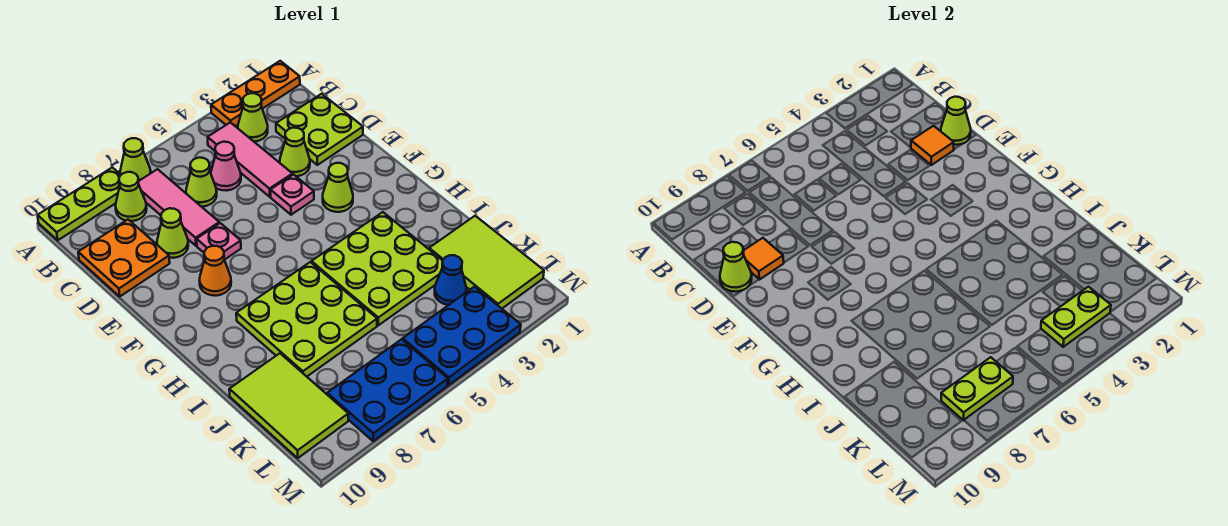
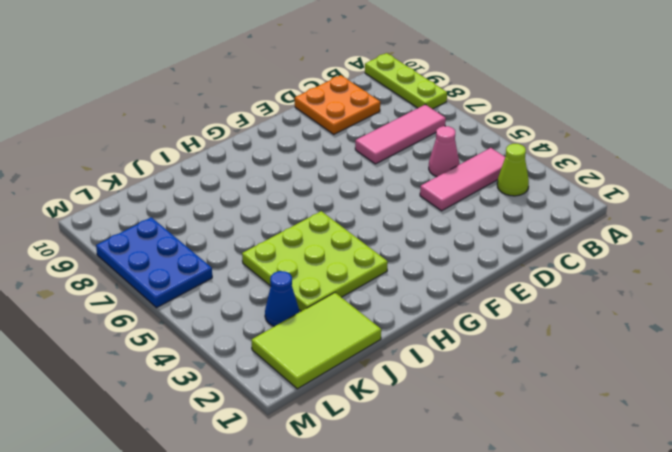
none -> orange plate A1:A3 level 1
none -> lime cone A7 level 1
none -> lime cone B8 level 1
none -> lime plate C1:D2 level 1

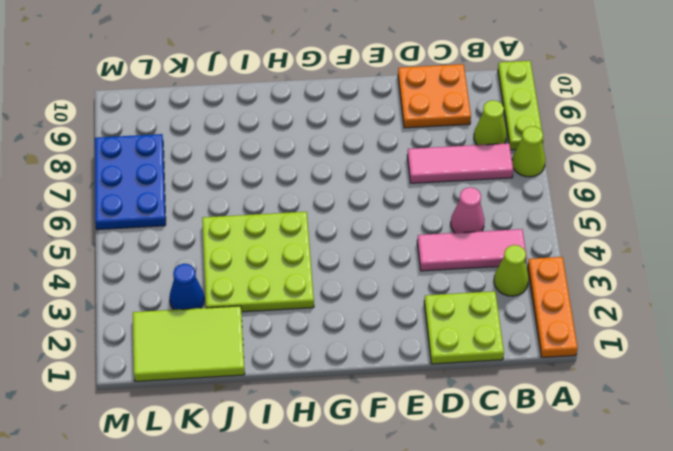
none -> lime cone C6 level 1
none -> lime cone D3 level 1
none -> lime cone D8 level 1
none -> pink plate E4 level 1

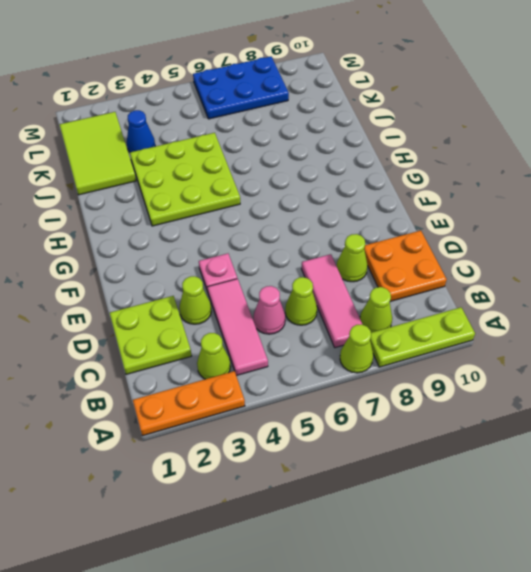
none -> pink plate E7 level 1
none -> lime cone F3 level 1
none -> orange cone F8 level 1
none -> lime plate H6:J8 level 1

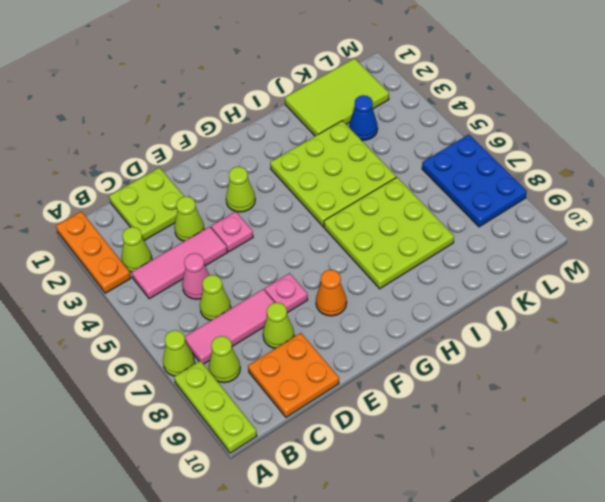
none -> lime tile J9:L10 level 1
none -> blue plate L3:M5 level 1
none -> lime cone D1 level 2
none -> orange tile D2 level 2

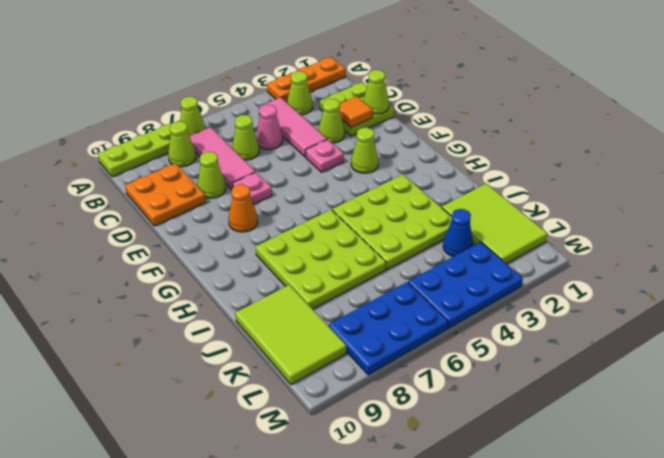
none -> orange tile D9 level 2
none -> lime cone D10 level 2
none -> lime plate L3:L4 level 2
none -> lime plate L7:L8 level 2

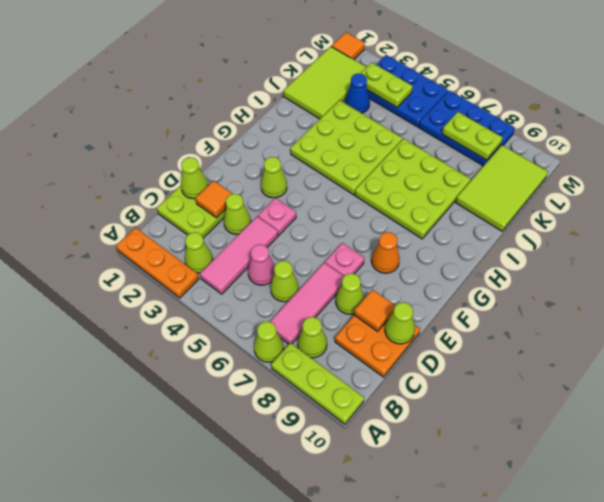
orange tile M1 level 1 -> none

